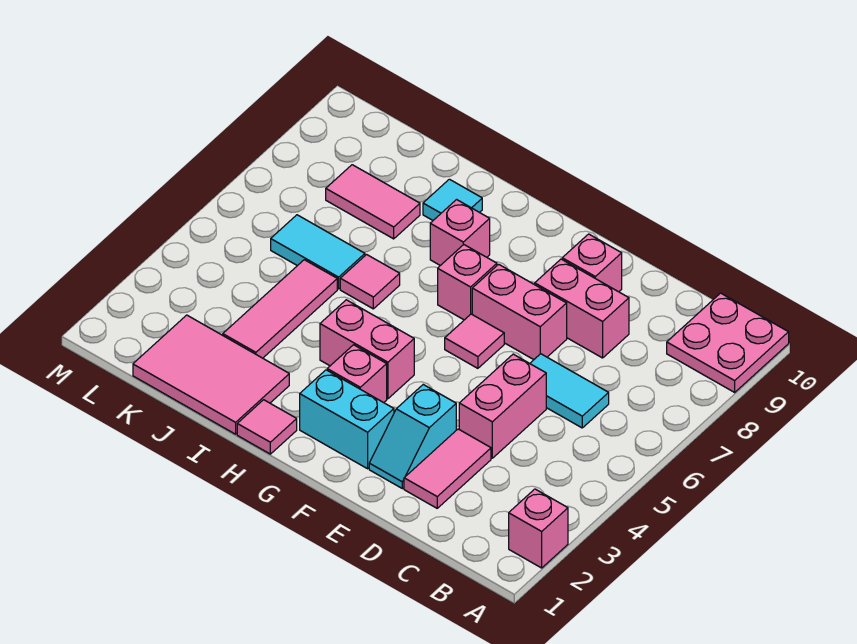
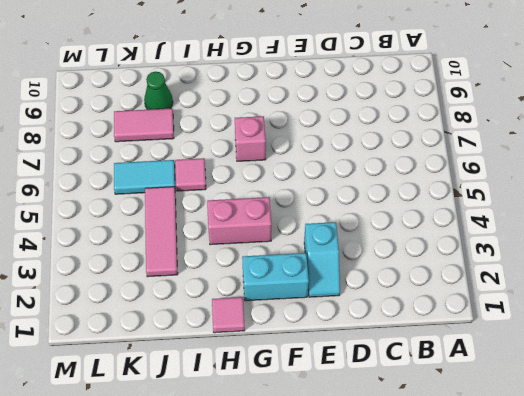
green cone J9 level 1 -> none
none -> pink brick A2 level 1
none -> pink plate A9:B10 level 1
none -> cyan tile C6:D6 level 1

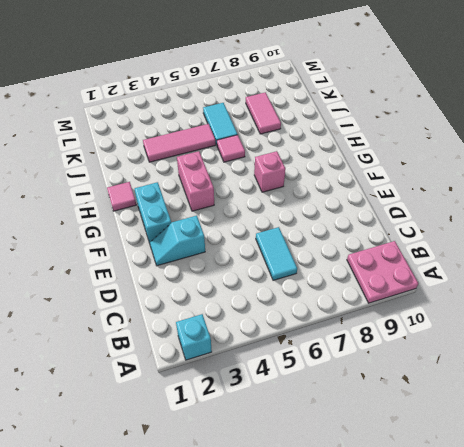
cyan brick A2 level 1 -> pink brick A2 level 1
none -> pink tile D2:D3 level 1
none -> pink brick D4:D5 level 1
none -> pink brick D8:E8 level 1

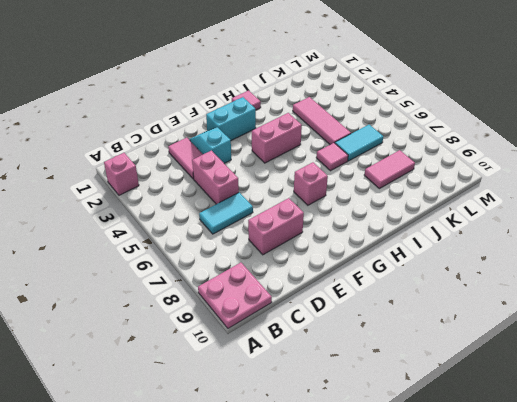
none -> pink brick E7:F7 level 1
none -> pink brick E9 level 1
none -> pink tile F6 level 1

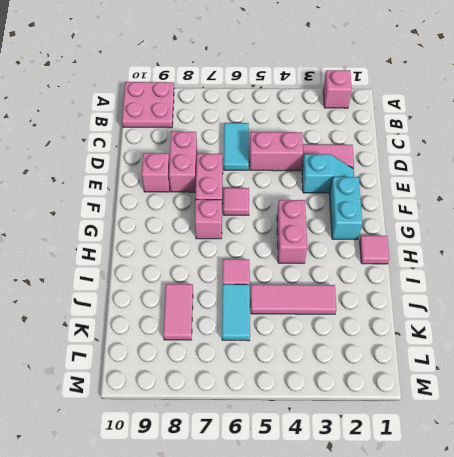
none -> pink brick G3 level 1
none -> pink brick H8 level 1
none -> pink tile I1:K2 level 1

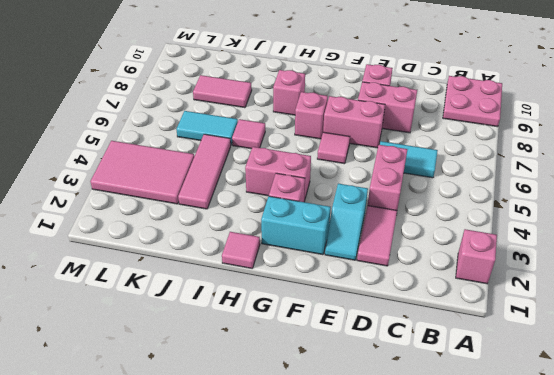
pink tile K3:M4 level 1 -> pink tile I1:K2 level 1
none -> cyan tile I9 level 1

